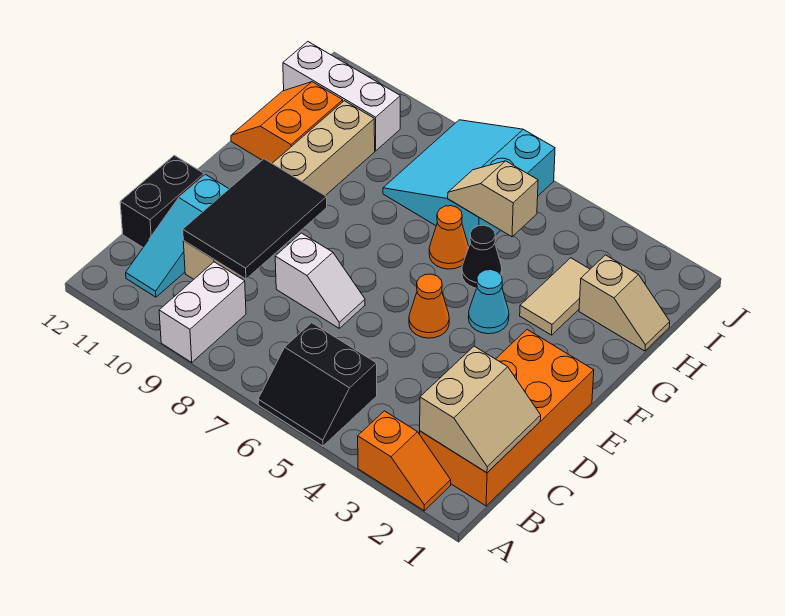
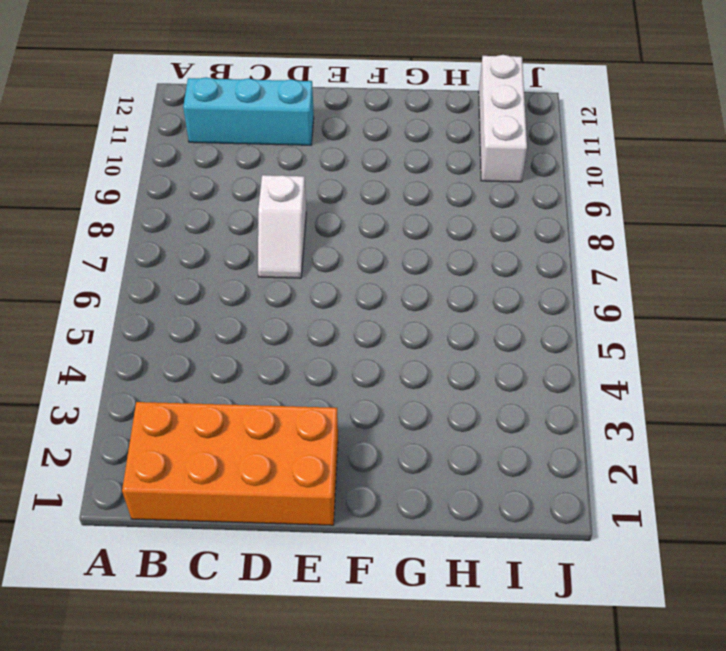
cyan brick B11:D11 level 1 -> cyan slope B11:D11 level 1 top D
none -> orange slope A2:A3 level 1 top 3
none -> black slope A5:B6 level 1 top B
none -> white brick A9:B9 level 1

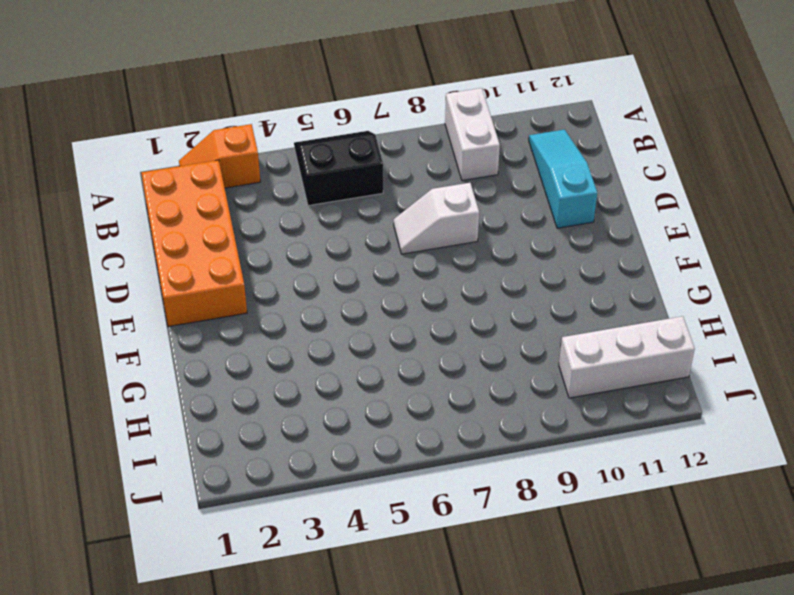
none -> tan brick C10:H10 level 1
none -> black brick C12:D12 level 1
none -> orange cone E5 level 1

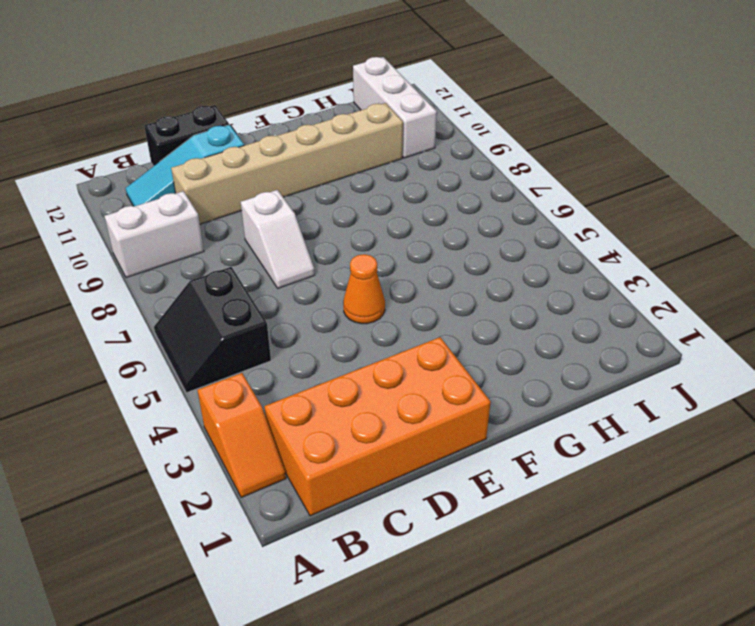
none -> cyan cone F4 level 1
none -> tan tile G3:H3 level 1
none -> black cone G5 level 1

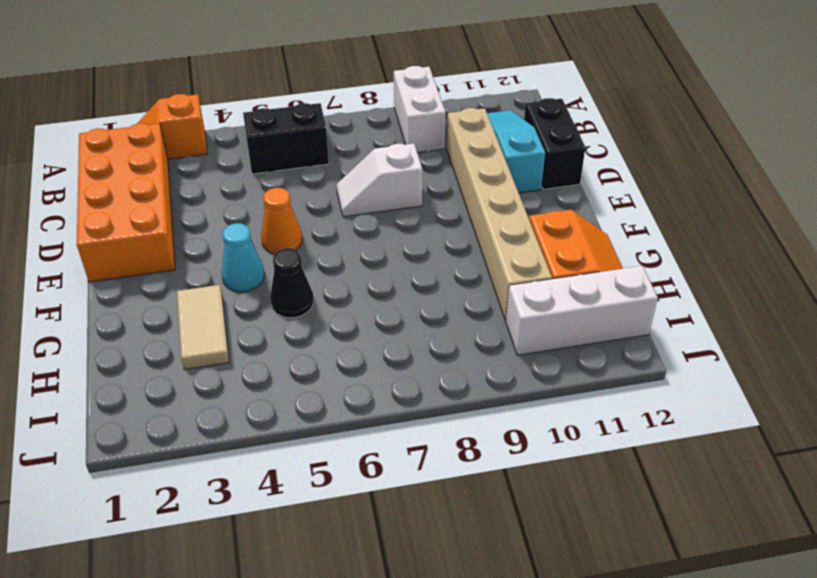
none -> orange cone G6 level 1
none -> tan slope H1:H2 level 1 top 2
none -> cyan slope H6:J8 level 1 top 6

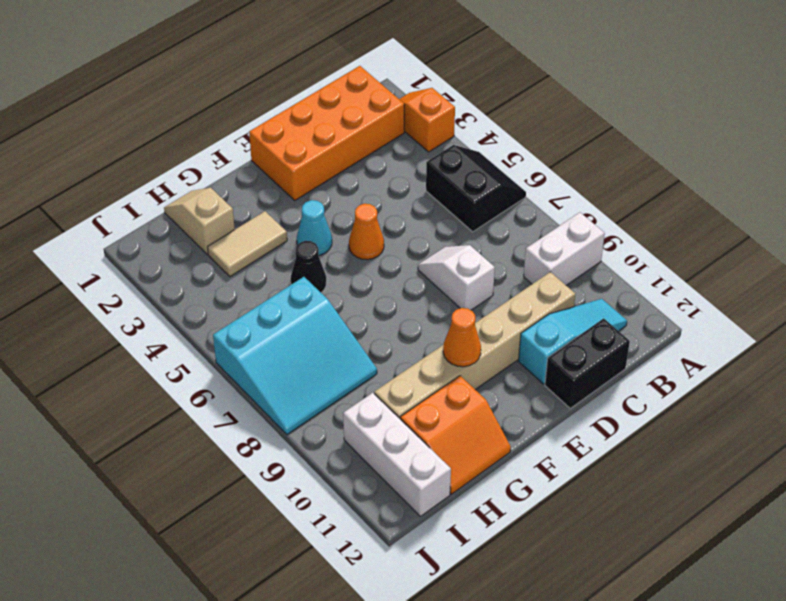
orange cone F10 level 2 -> orange cone G6 level 1
none -> tan slope B1:C2 level 2 top 2
none -> black tile C9:E10 level 2
none -> tan slope H5:H6 level 2 top 5

